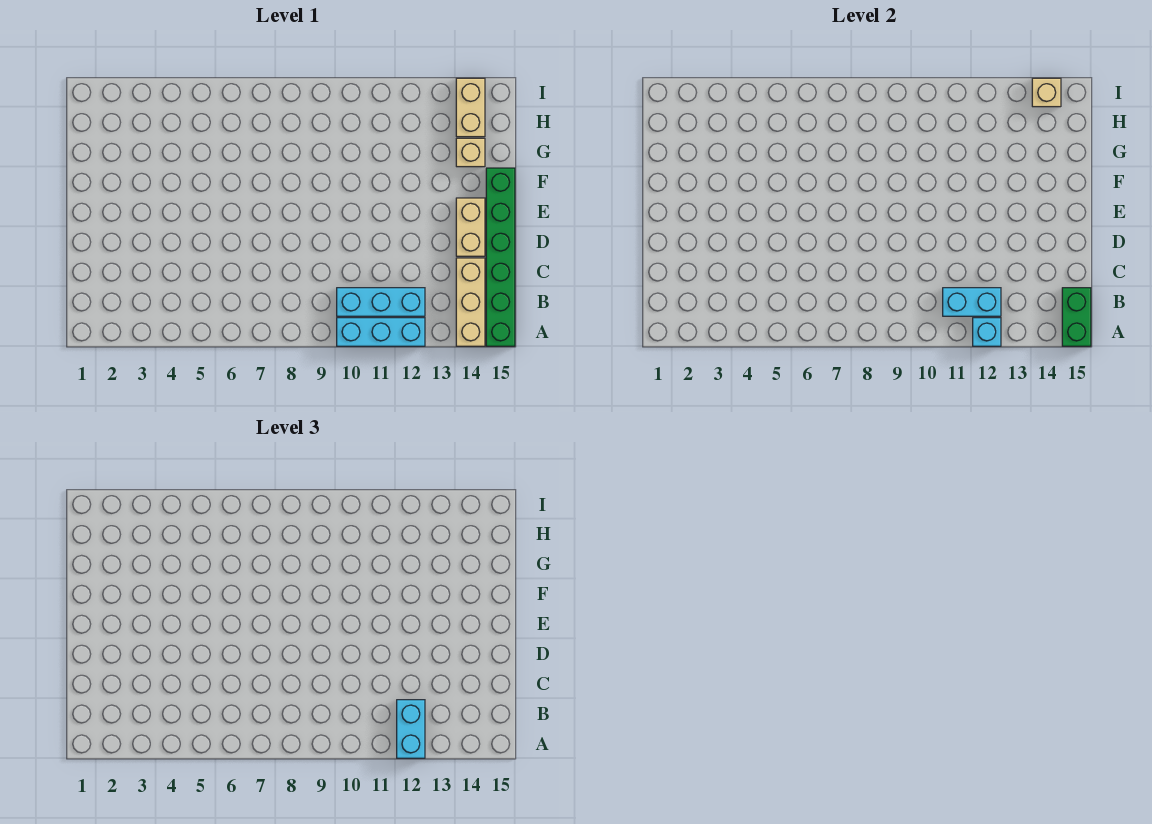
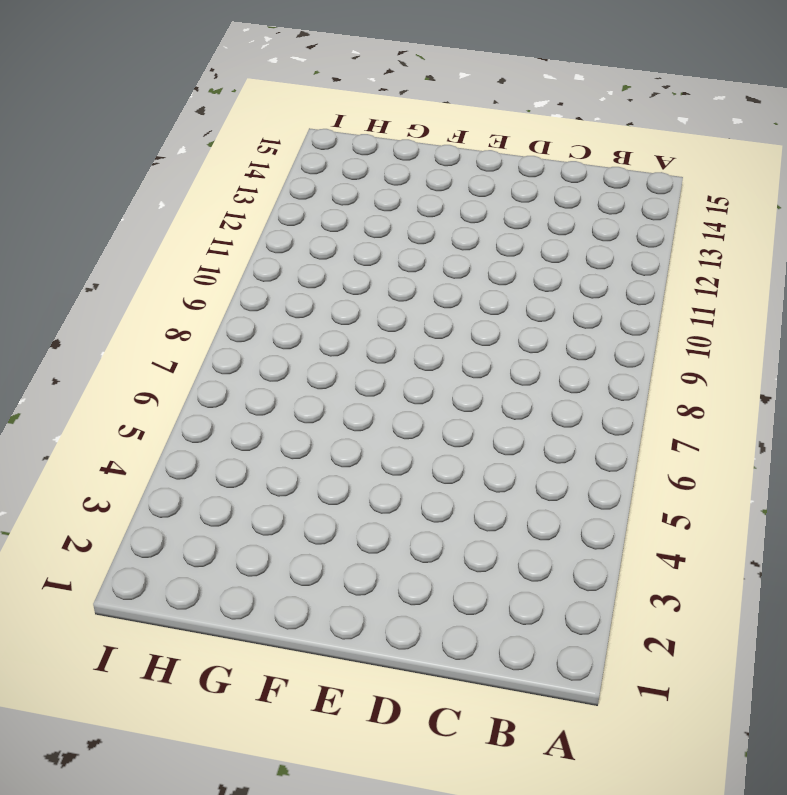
none -> cyan brick A10:A12 level 1
none -> tan brick A14:C14 level 1
none -> green brick A15:F15 level 1

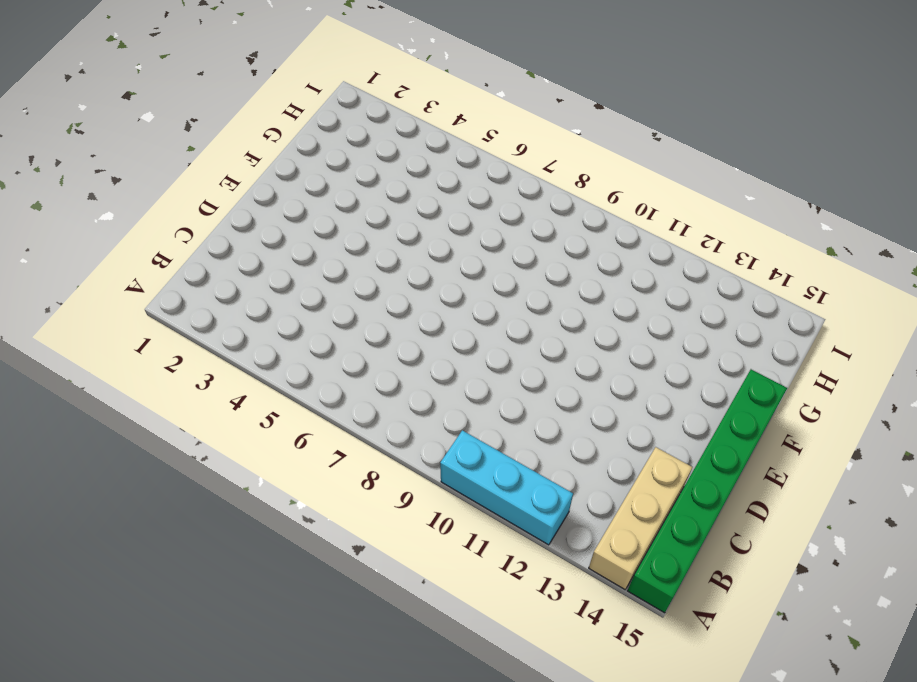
none -> cyan brick B10:B12 level 1
none -> tan brick D14:E14 level 1
none -> tan brick G14 level 1

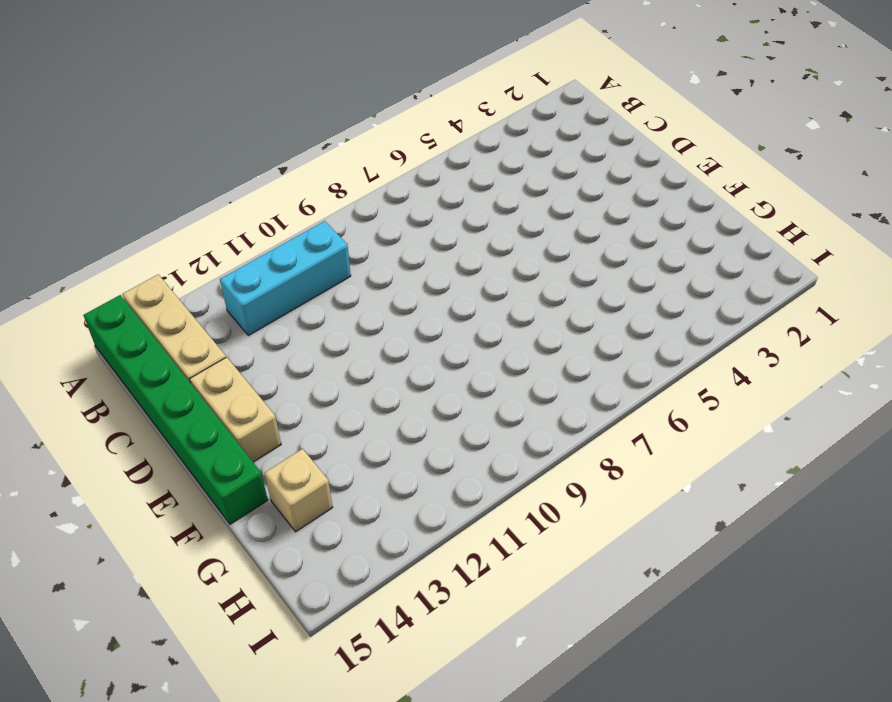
none -> cyan brick A10:A12 level 1
none -> tan brick H14:I14 level 1
none -> cyan brick A12 level 2

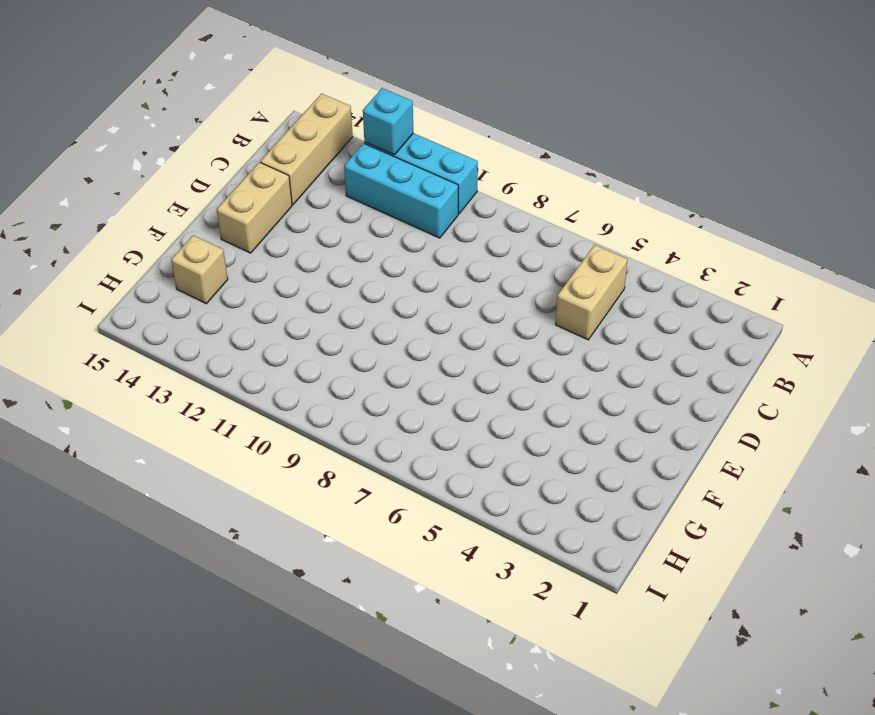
tan brick B5:C5 level 1 -> tan brick H14:I14 level 1
none -> green brick A15:F15 level 1
none -> green brick A15:B15 level 2
none -> cyan brick B11:B12 level 2

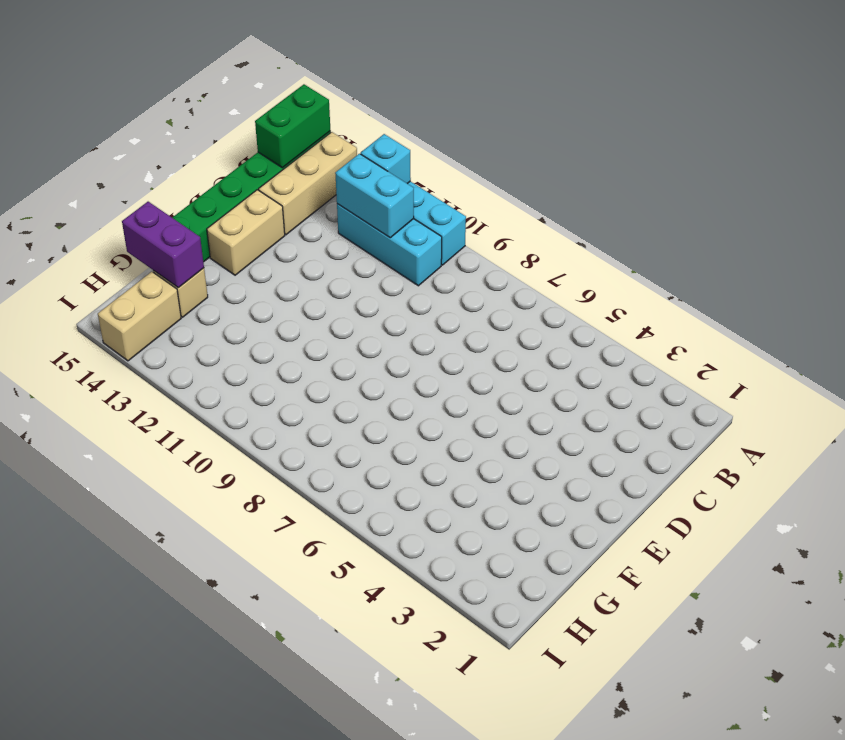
purple brick G14:G15 level 2 -> none
none -> tan brick I14 level 2
none -> cyan brick A12:B12 level 3

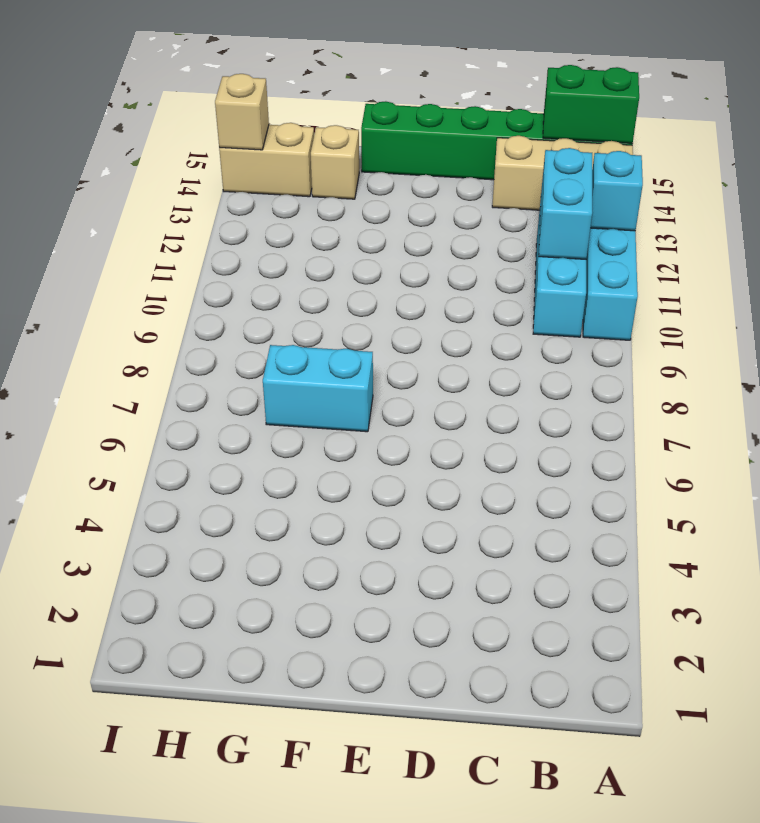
cyan brick F7:G7 level 1 -> cyan brick A12:B12 level 3
none -> tan brick D14:E14 level 1

